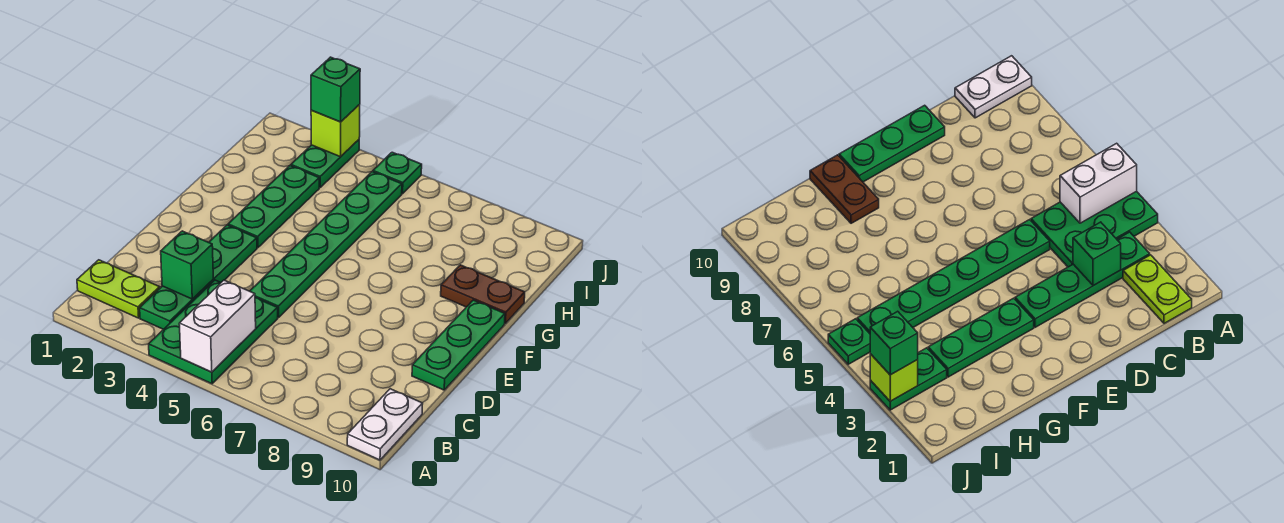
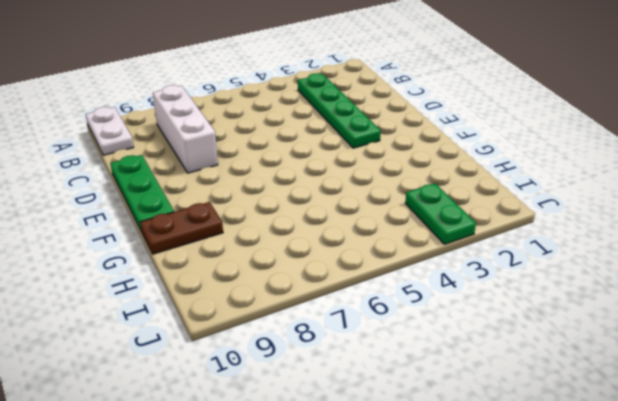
white brick B8:D8 level 1 -> none
none -> green plate A4:C5 level 1
none -> lime plate B1:B2 level 1
none -> green plate D5:I5 level 1

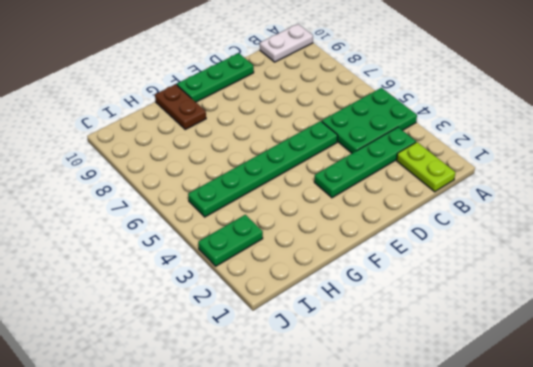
none -> green plate F3:H3 level 1
none -> green plate J5 level 1
none -> white brick A5:B5 level 2

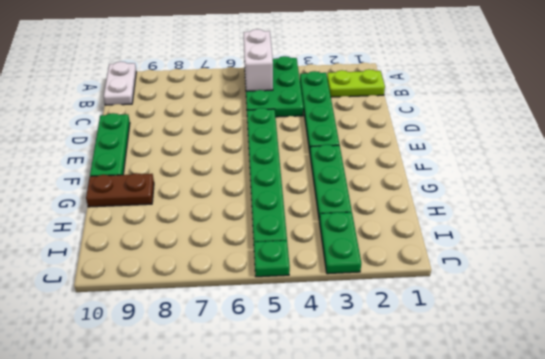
none -> green brick C3 level 2
none -> lime brick J3 level 2
none -> green brick J3 level 3

